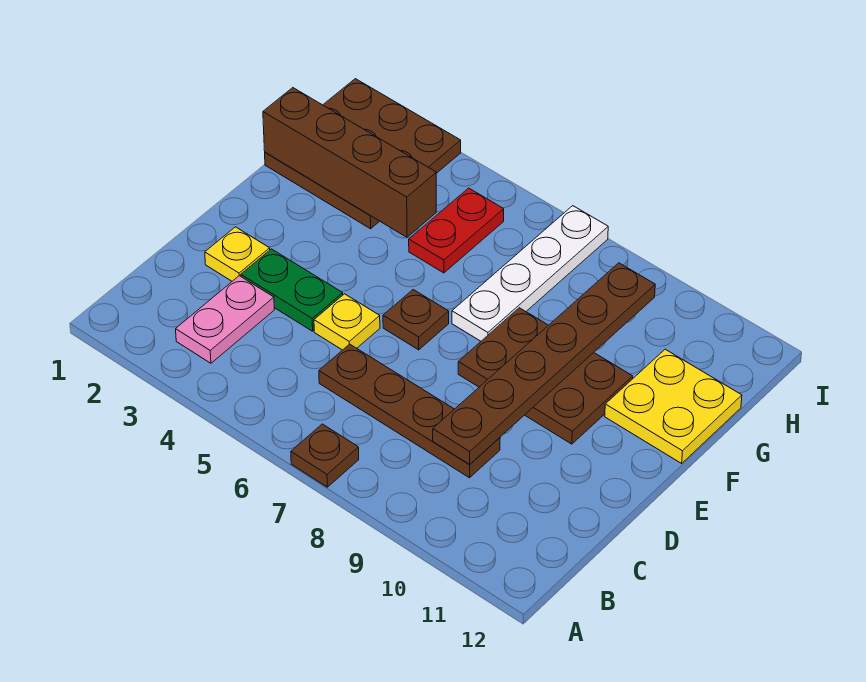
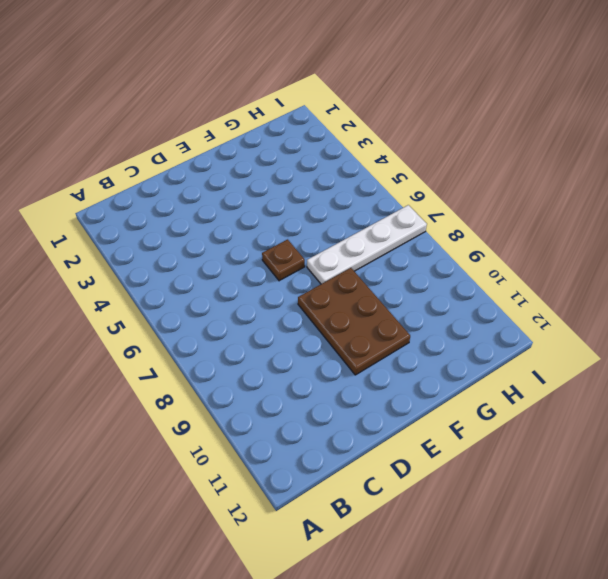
none -> brown plate A7 level 1
none -> pink plate B3:C3 level 1
none -> brown plate C6:C9 level 1

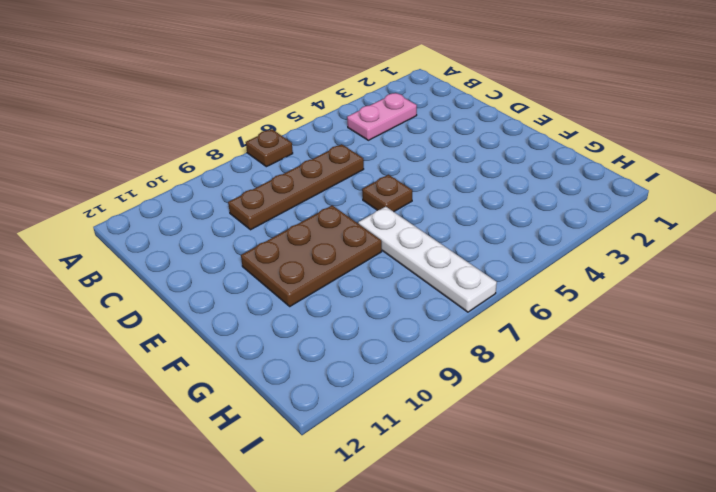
pink plate B3:B4 level 1 -> pink plate B3:C3 level 1
none -> yellow plate D2 level 1
none -> green plate D3:D4 level 1
none -> yellow plate D5 level 1

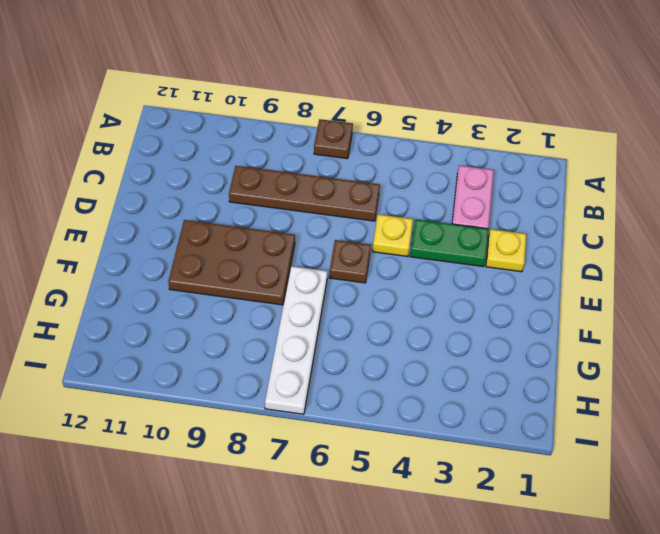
none -> yellow plate F11:G12 level 1
none -> brown plate G1:I3 level 1
none -> red plate G5:H5 level 1

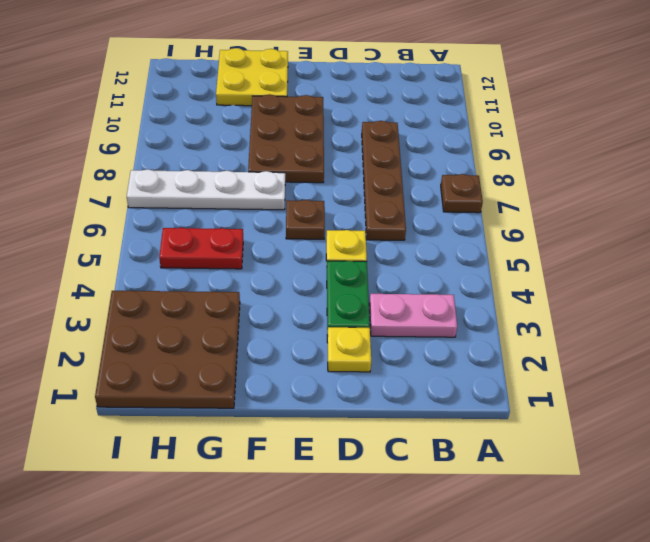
none -> brown plate C9:H9 level 2
none -> brown brick G1:G4 level 2

